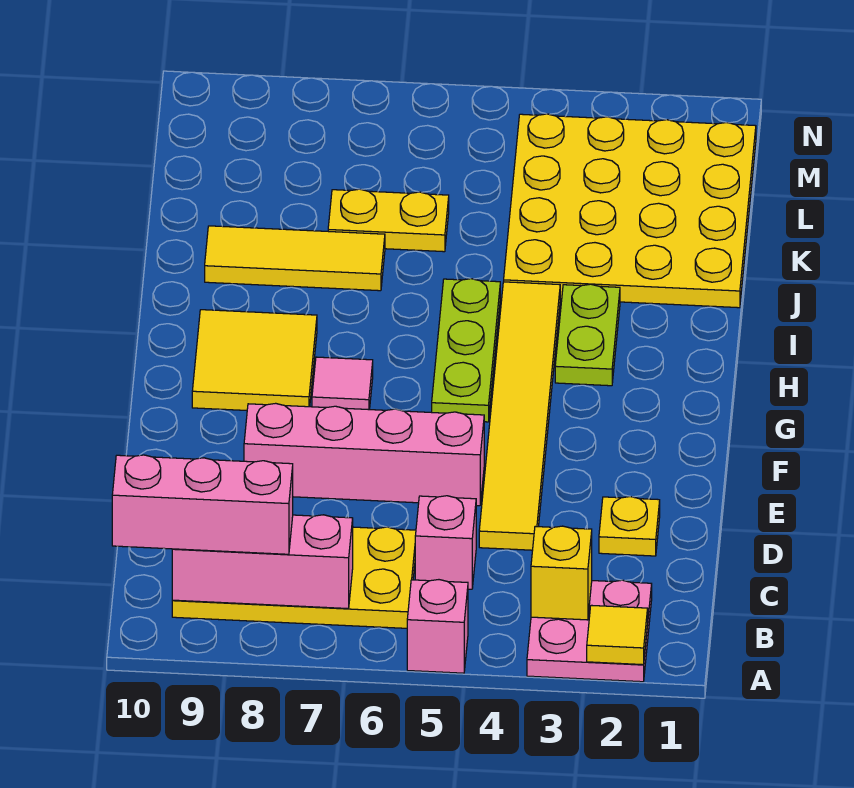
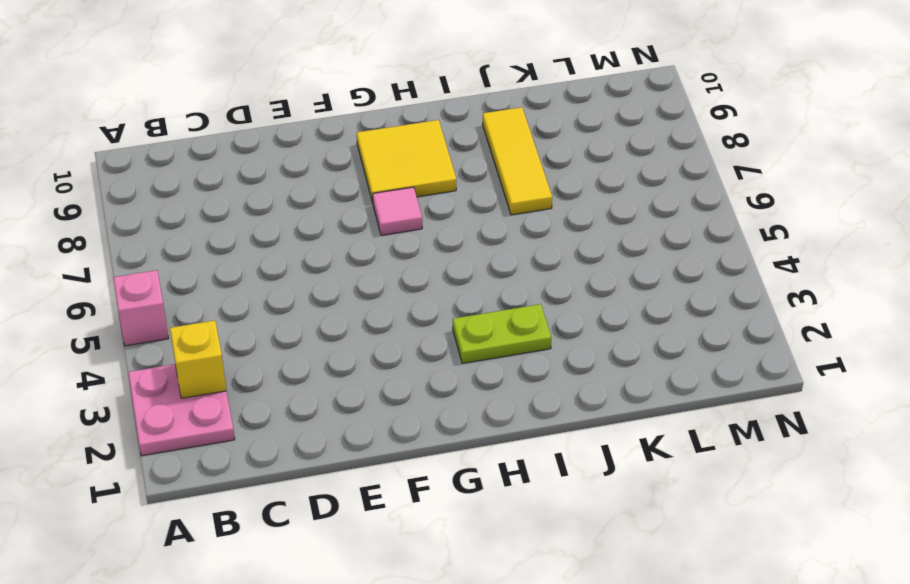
none -> yellow plate B6:C9 level 1
none -> pink brick C5 level 1
none -> yellow plate D2 level 1

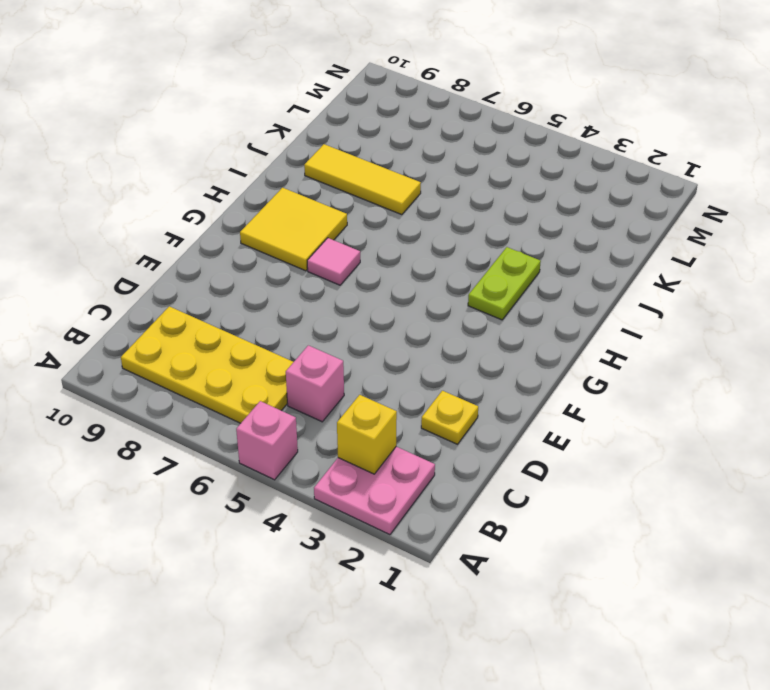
none -> yellow tile D4:I4 level 1
none -> pink brick E5:E8 level 1
none -> lime plate G5:I5 level 1

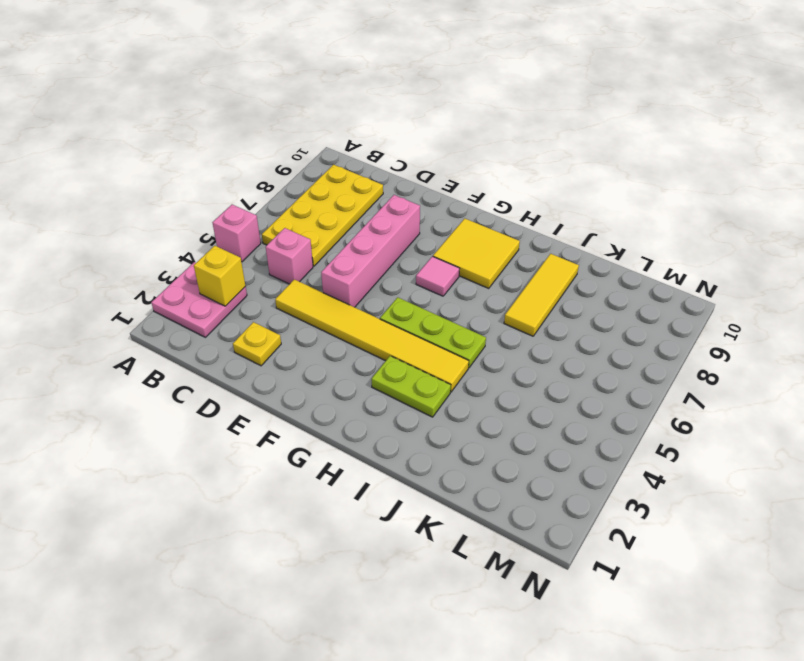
none -> yellow plate J1:M4 level 1
none -> yellow plate K6:K7 level 1
none -> yellow tile A2 level 2

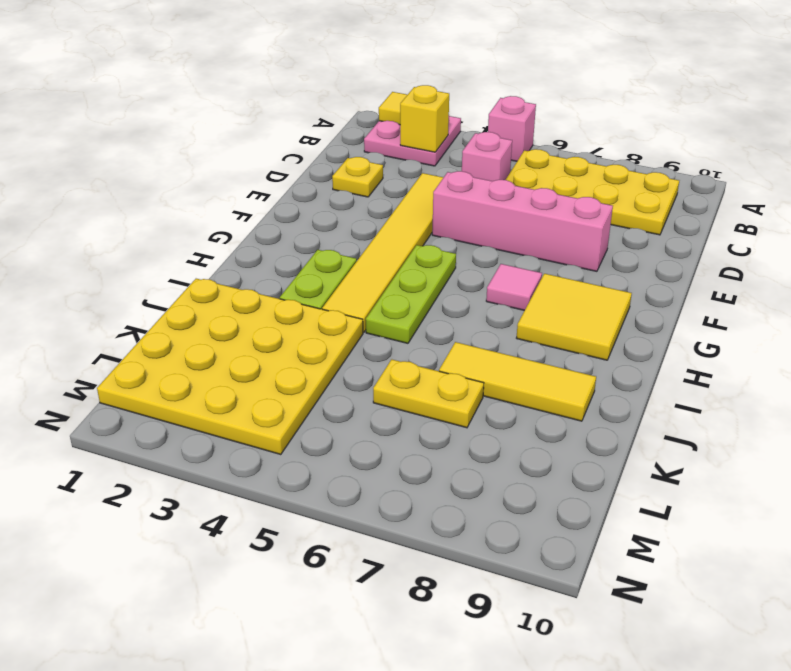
none -> pink brick B7:B9 level 2
none -> pink brick B8:B10 level 3

